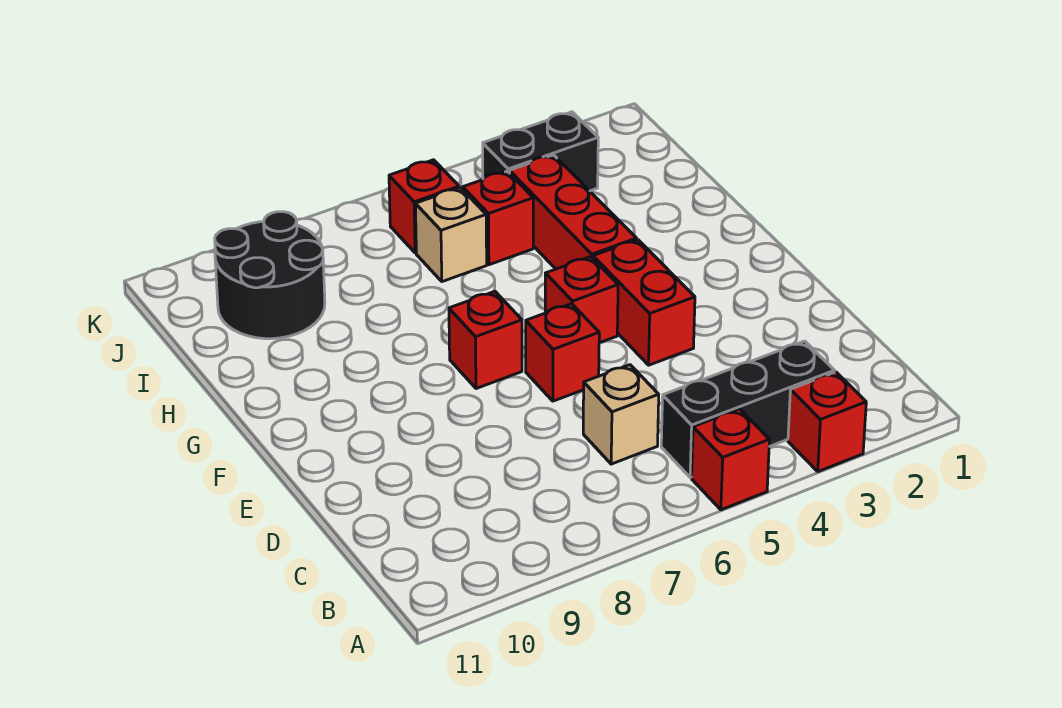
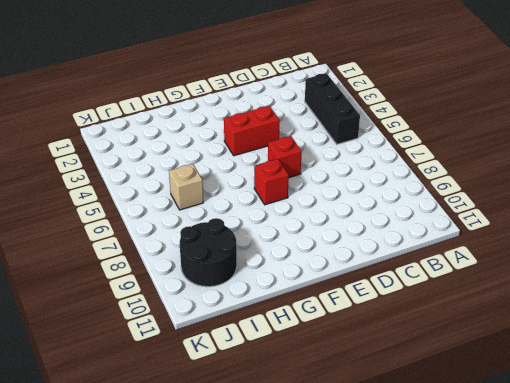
none -> red brick A3 level 1
none -> red brick A5 level 1
none -> tan brick C6 level 1

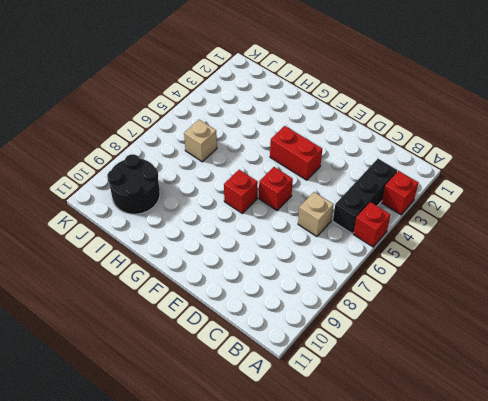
none -> red brick F5 level 1
none -> red brick G4:I4 level 1
none -> red brick I5 level 1

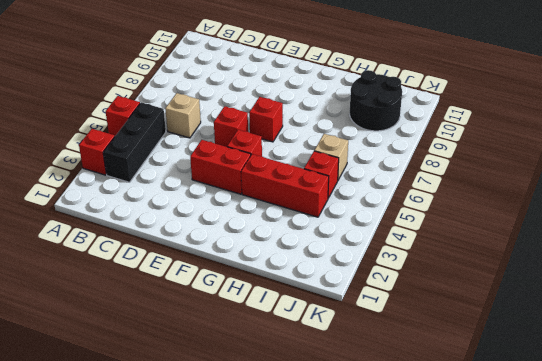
none -> black brick J3:J4 level 1
none -> red brick J6 level 1

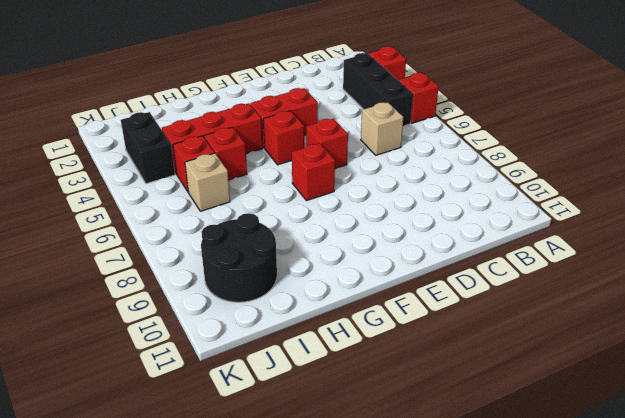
red brick H5 level 1 -> red brick J6 level 1

